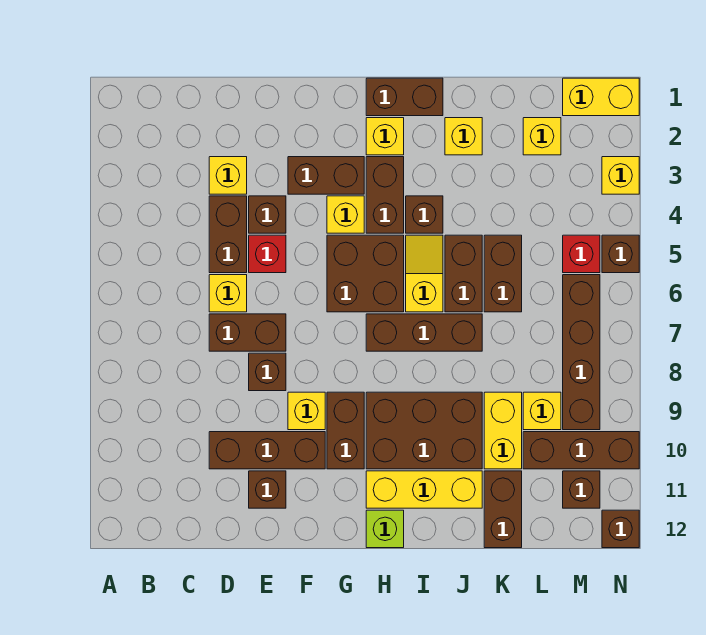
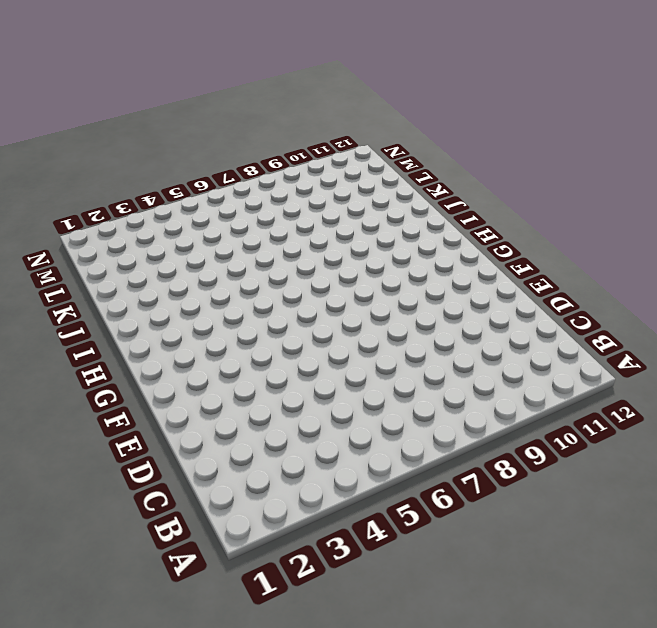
none -> yellow brick D3 level 1
none -> brown brick D4:D5 level 1
none -> yellow brick D6 level 1
none -> brown brick D7:E7 level 1

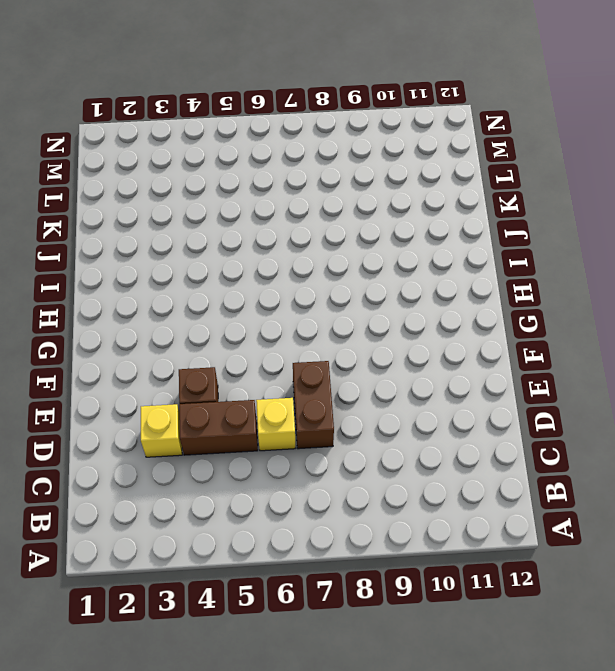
none -> brown brick D10:F10 level 1
none -> red brick E5 level 1
none -> brown brick E8 level 1
none -> brown brick E11 level 1

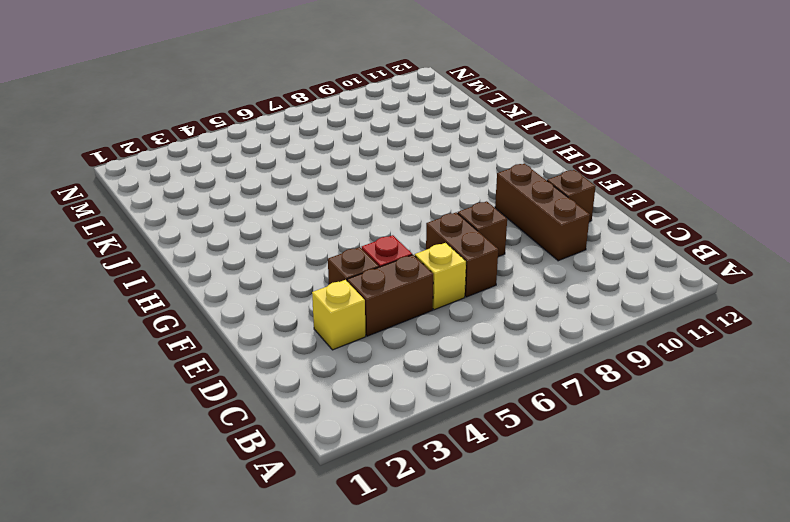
none -> brown brick F3:G3 level 1
none -> yellow brick F9 level 1
none -> yellow brick G4 level 1
none -> brown brick G5:H6 level 1

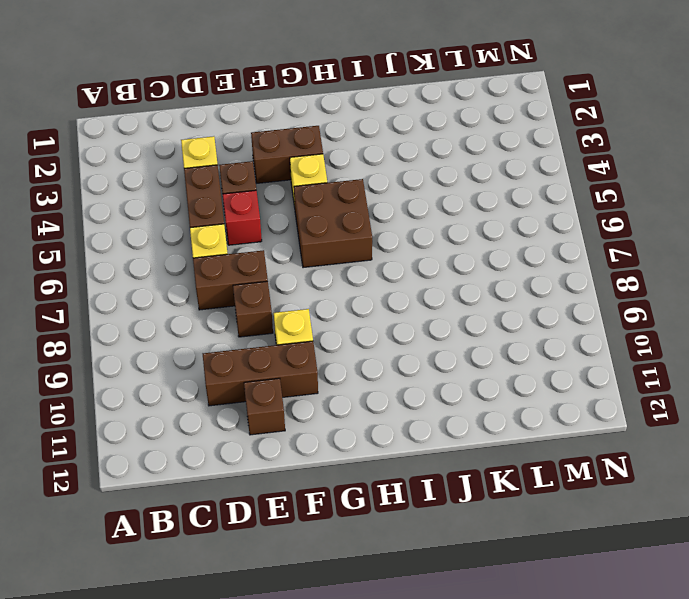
none -> brown brick G9:G10 level 1
none -> brown brick H1:I1 level 1
none -> yellow brick H2 level 1
none -> brown brick H3:H4 level 1

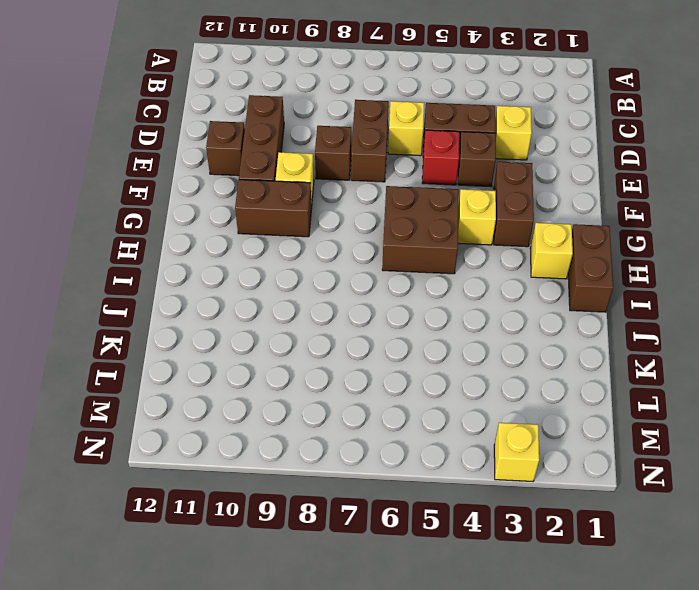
none -> brown brick H3:H4 level 1
none -> brown brick H7:J7 level 1
none -> brown brick H9:J10 level 1
none -> yellow brick H11:J11 level 1

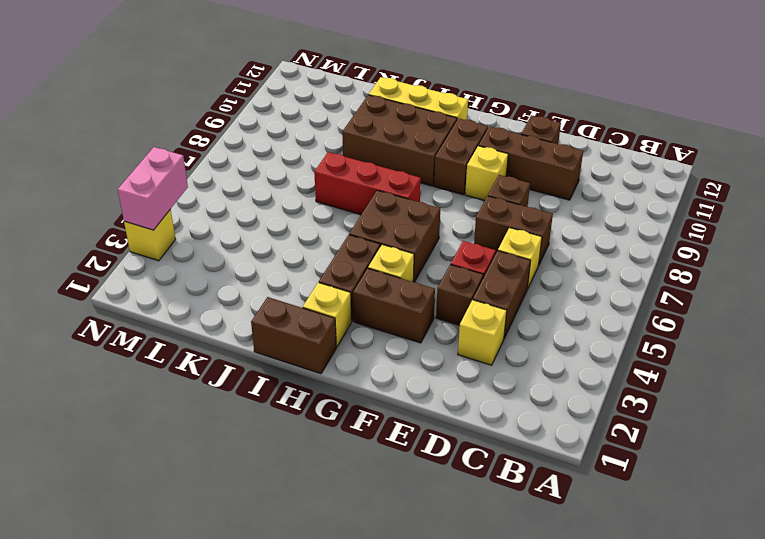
red brick H7:J7 level 1 -> brown brick H7:J7 level 1
pink brick N3:N4 level 2 -> none
none -> lime brick H12 level 1
none -> brown brick I4 level 1
none -> yellow slope I5:I6 level 1 top 6
none -> yellow brick J2 level 1

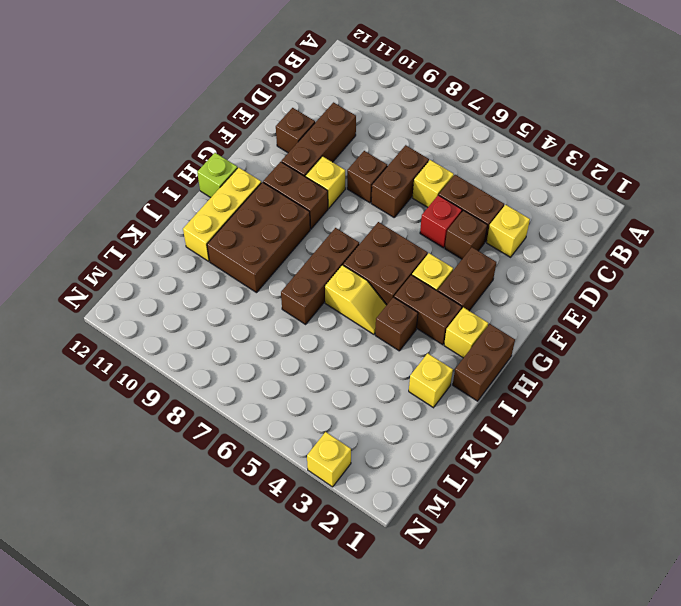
none -> brown brick J5:J6 level 1
none -> brown brick K5:K6 level 1
none -> yellow brick K9:K10 level 1
none -> brown brick K11:K12 level 1

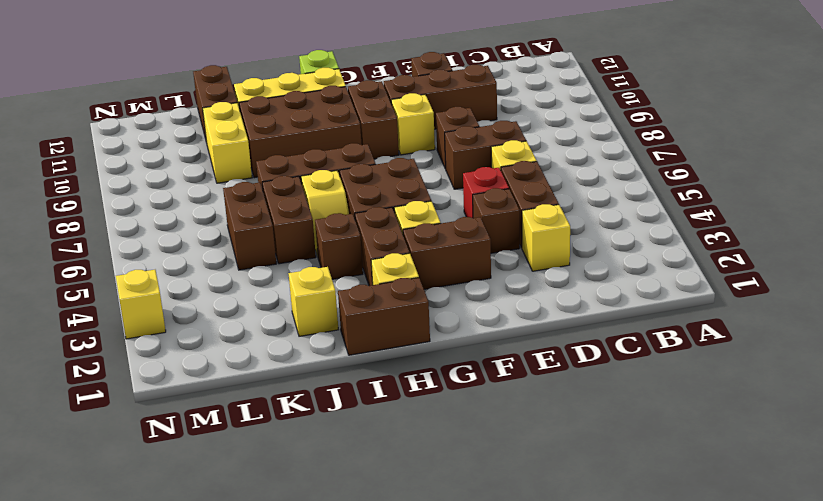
none -> yellow brick L2 level 1
none -> yellow brick L9 level 1
none -> brown brick L10:N10 level 1
none -> yellow brick M1:N1 level 1

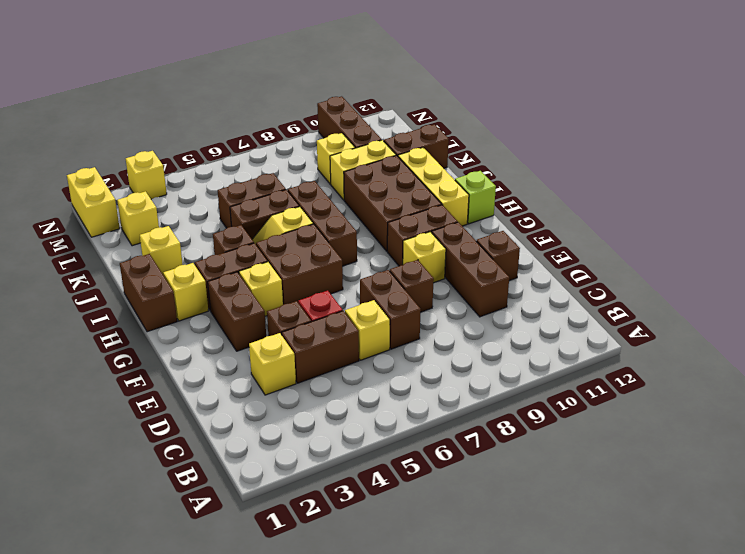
none -> red brick M5 level 1
none -> brown brick M6:M9 level 1
none -> brown brick M11 level 1
none -> brown brick N5 level 1

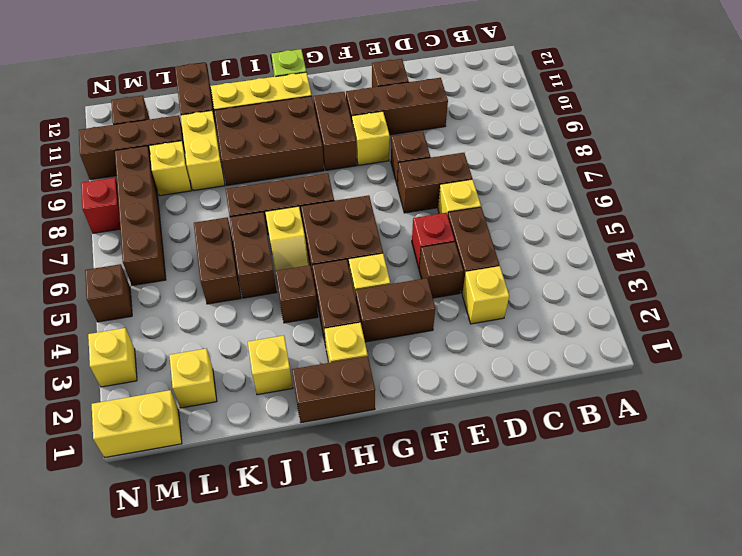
red brick N8 level 1 -> red brick M5 level 1
none -> brown brick N12 level 1

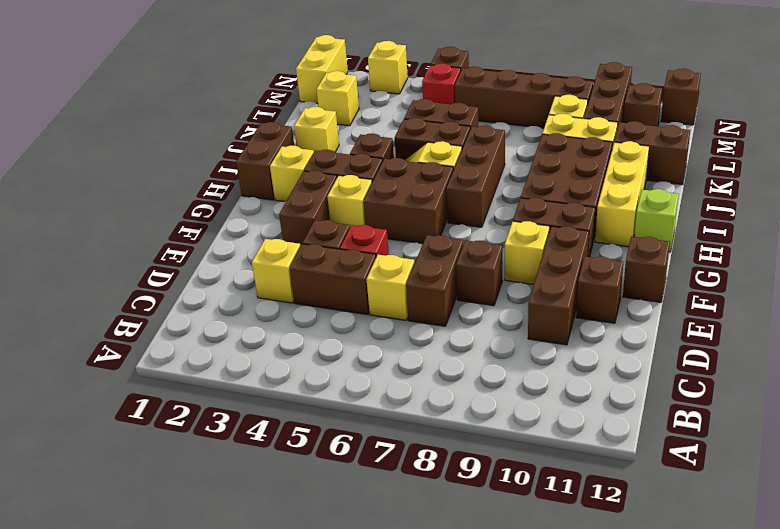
brown brick F12 level 1 -> none

